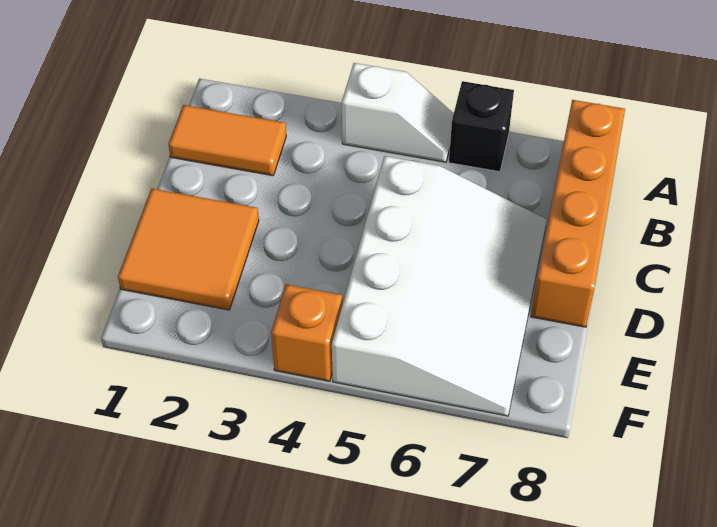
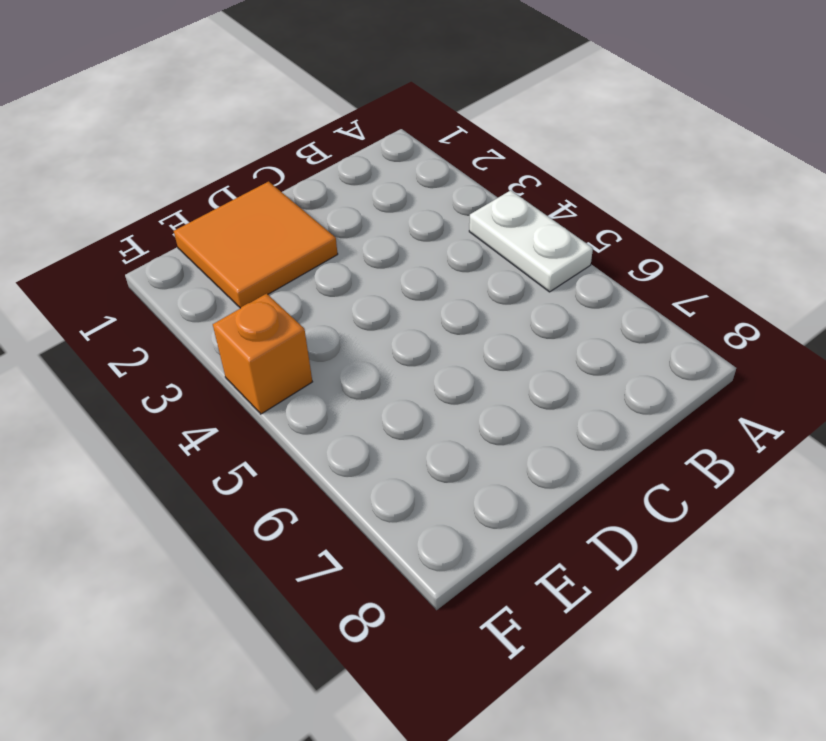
white plate A4:A5 level 1 -> white slope A4:A5 level 1 top 4
none -> black brick A6 level 1
none -> orange brick A8:D8 level 1

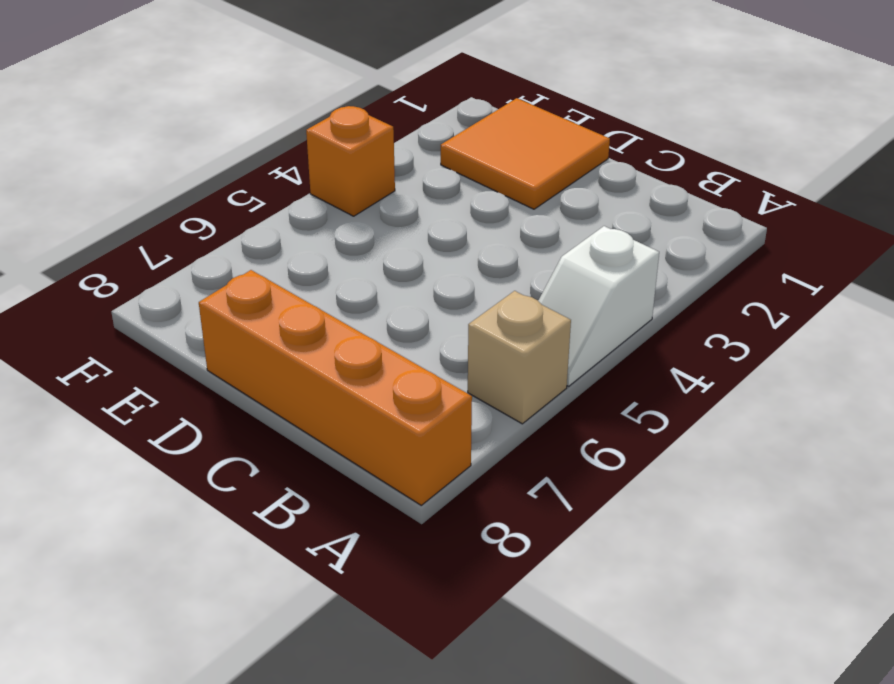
tan brick A6 level 1 -> black brick A6 level 1
none -> orange tile B1:B2 level 1
none -> white slope C5:F7 level 1 top 5

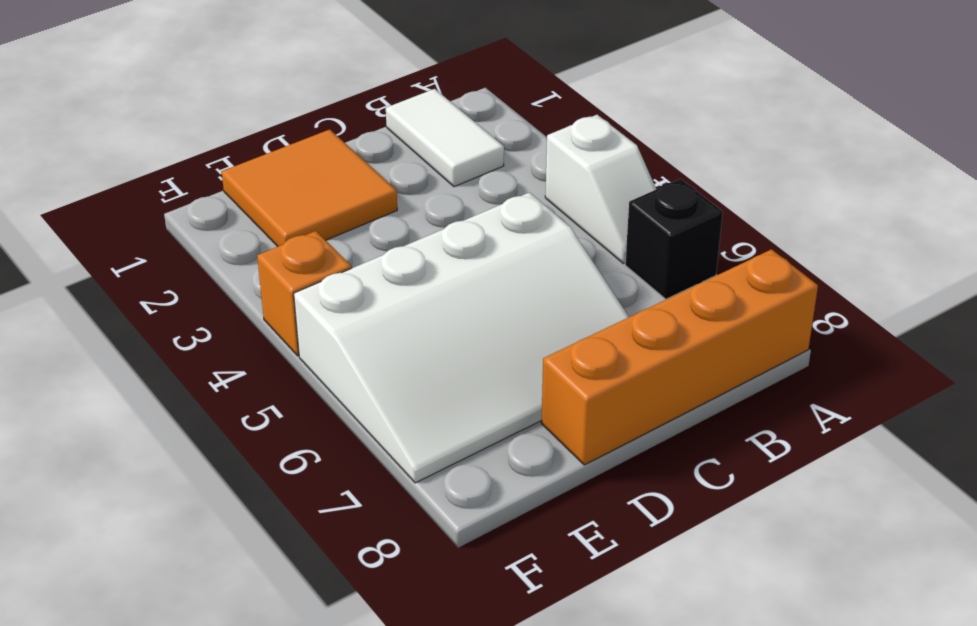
white tile B1:B2 level 1 -> orange tile B1:B2 level 1

